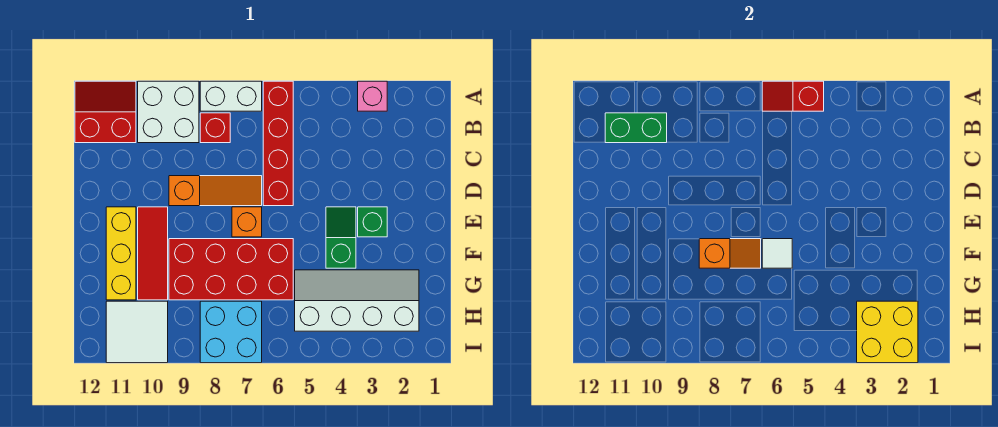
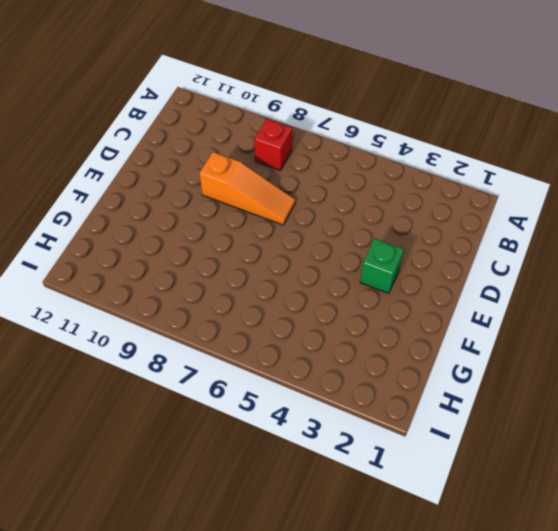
none -> pink brick A3 level 1
none -> red brick A6:D6 level 1
none -> white brick A7:A8 level 1

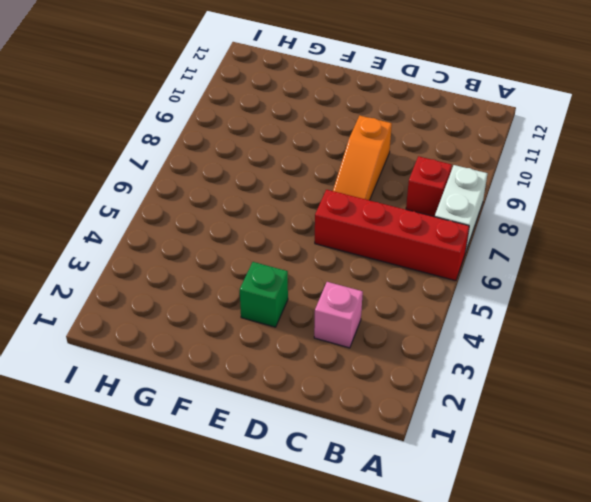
pink brick C3 level 1 -> pink brick A3 level 1
none -> white brick A9:B10 level 1
none -> red slope A11:B12 level 1 top B
none -> green slope E4:F4 level 1 top F

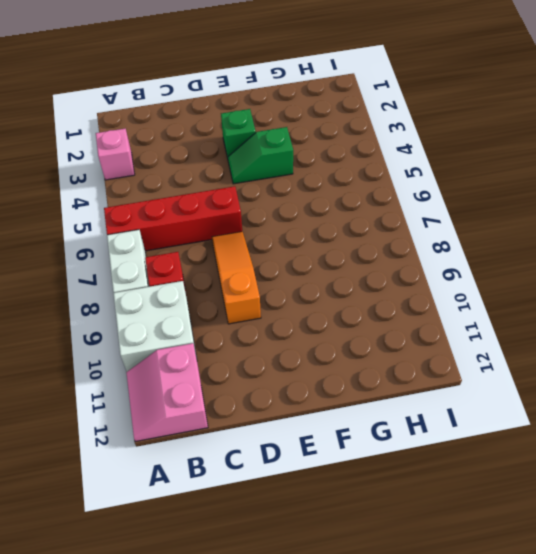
pink slope A11:B12 level 1 top B -> red slope A11:B12 level 1 top B
none -> orange brick E7 level 1
none -> red tile E10:G10 level 1
none -> yellow brick E11:G11 level 1

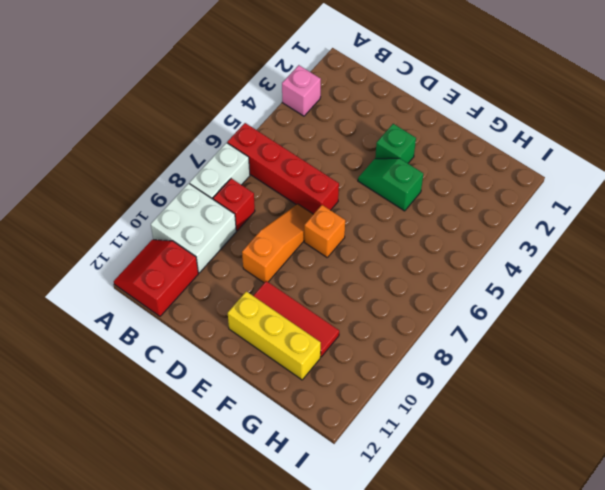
none -> red brick F6:G9 level 1
none -> white slope G2:H5 level 1 top H
none -> cyan brick H7:I8 level 1

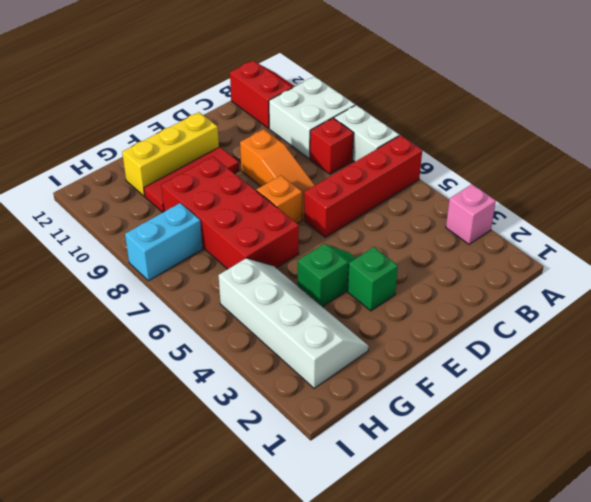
cyan brick H8:I8 level 1 -> cyan brick H7:I8 level 1
none -> white tile H10:I11 level 1
none -> red slope A5:A6 level 2 top 5
none -> green brick B10:B11 level 2

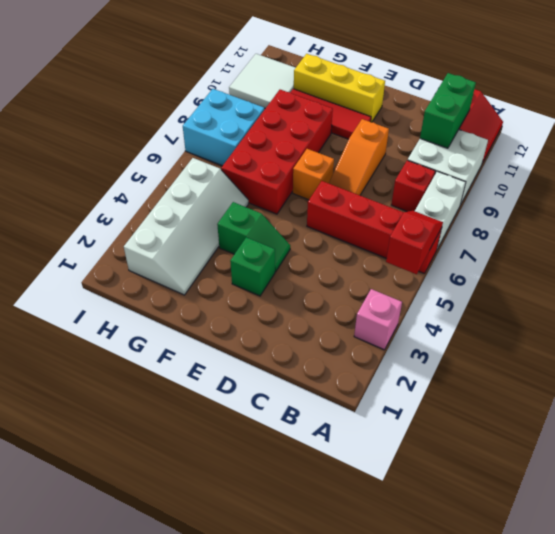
none -> white tile F6 level 2
none -> orange slope F7:F8 level 2 top 8
none -> yellow brick H2:I3 level 2

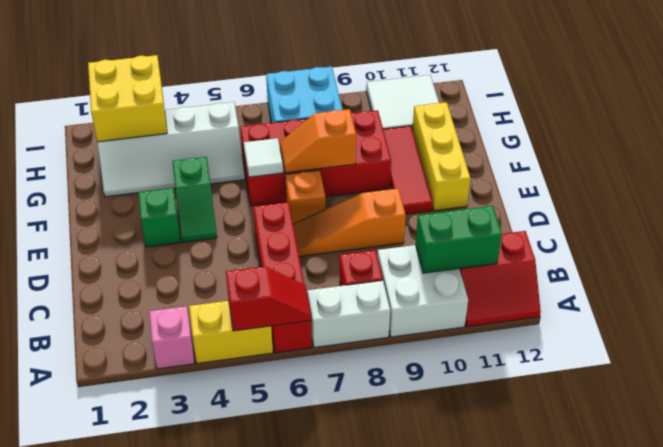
yellow brick A4:A5 level 1 -> none

